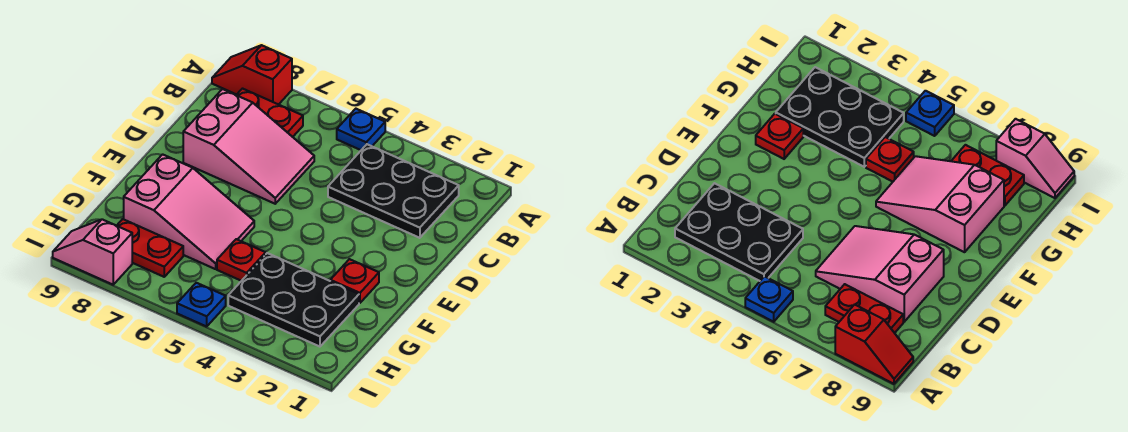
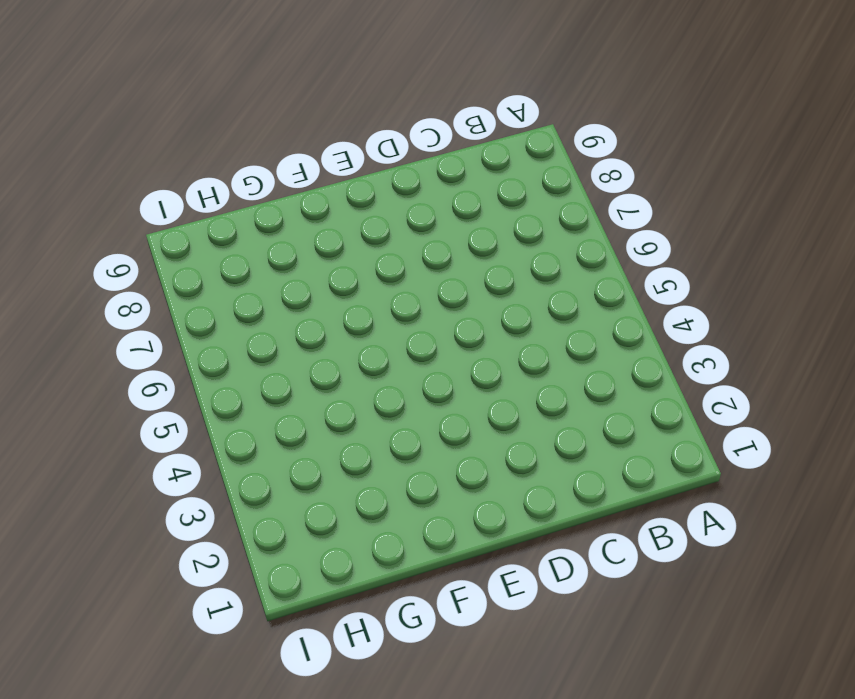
none -> blue plate A5 level 1
none -> red slope A8:A9 level 1 top 8
none -> black plate B2:C4 level 1

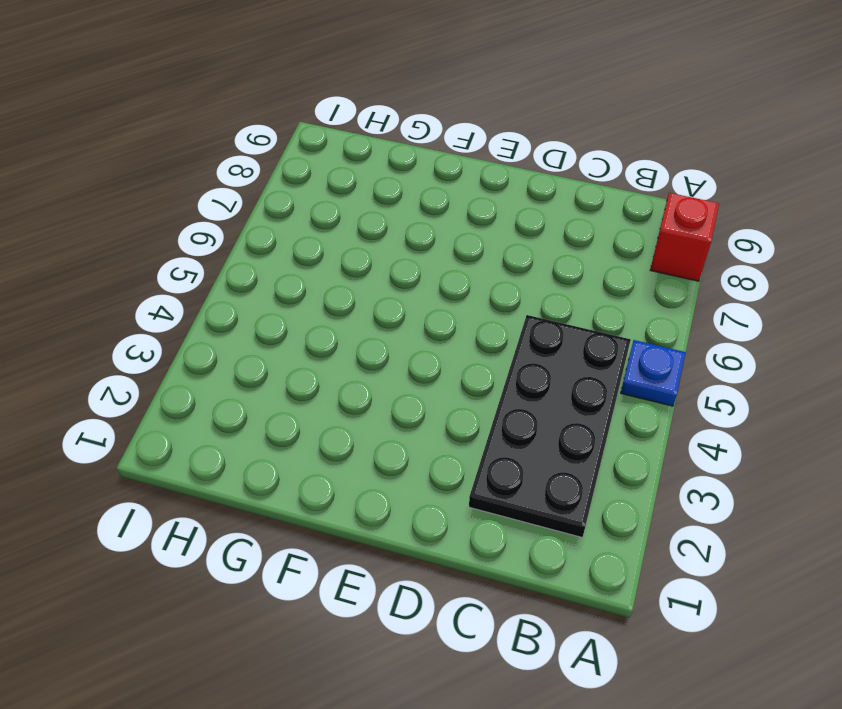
black plate B2:C5 level 1 -> black plate B2:C4 level 1
none -> red plate B7:B8 level 1
none -> pink slope C6:D8 level 1 top 8
none -> red plate F2 level 1

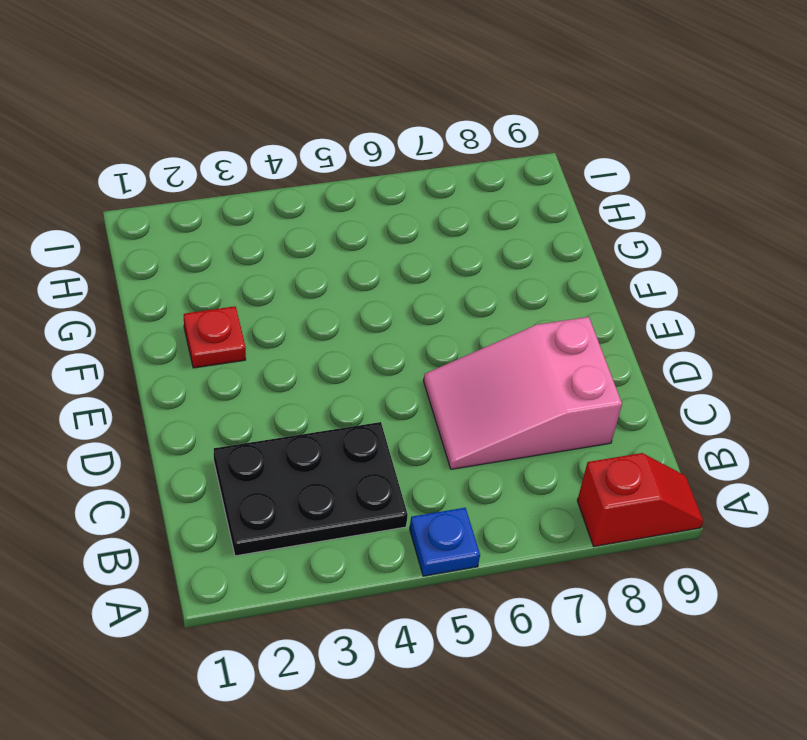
none -> red plate B7:B8 level 1
none -> pink slope F6:G8 level 1 top 8
none -> black plate G2:H4 level 1

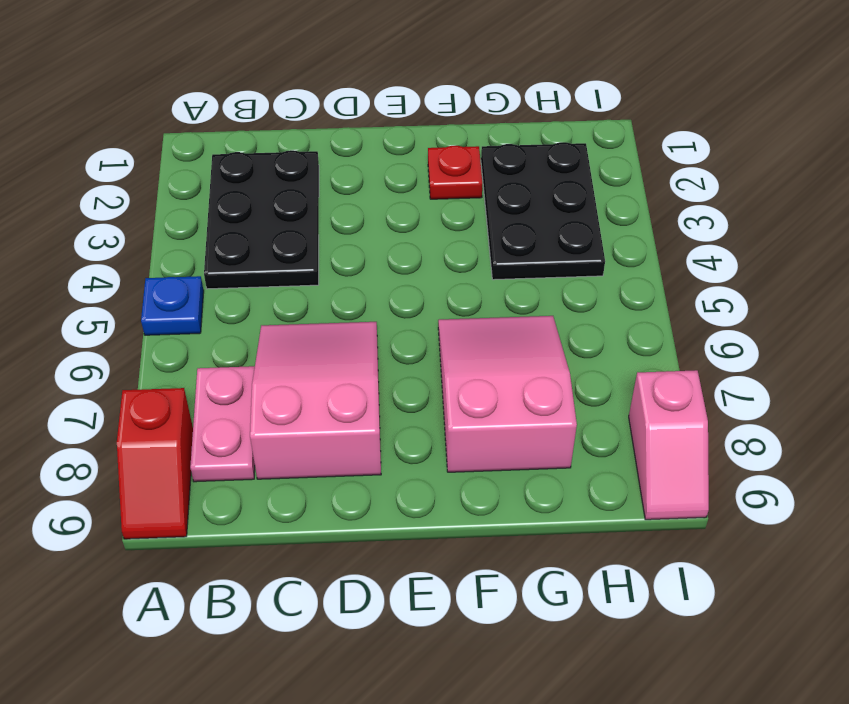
pink plate B7:B8 level 1 -> red plate B7:B8 level 1
none -> red plate G5 level 1
none -> red plate H7:H8 level 1
none -> blue plate I5 level 1

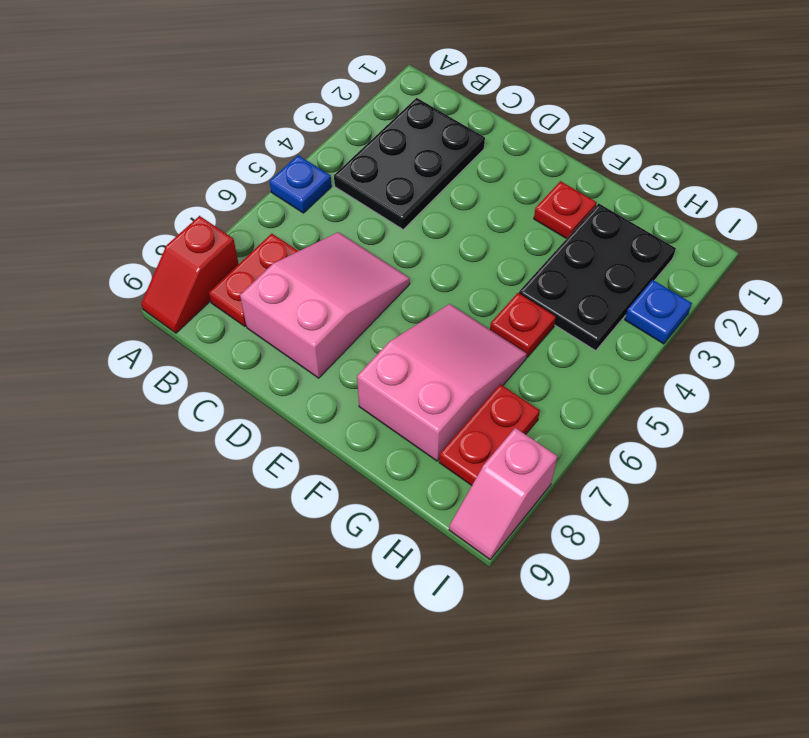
blue plate I3 level 1 -> blue plate I5 level 1

